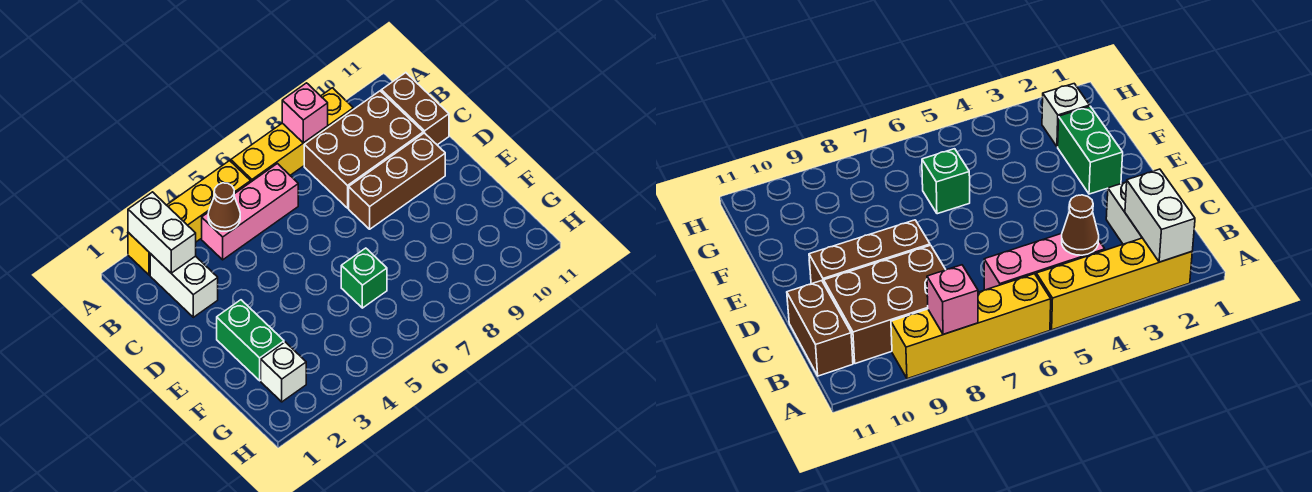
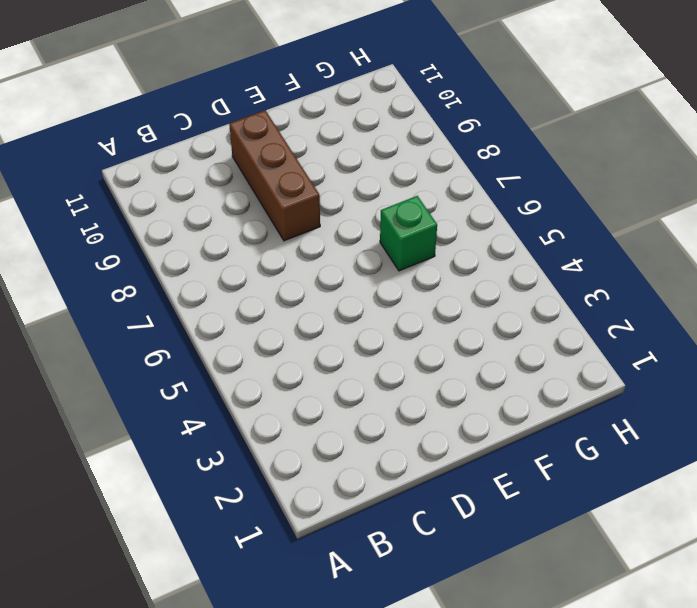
none -> yellow brick A2:A5 level 1
none -> yellow brick A6:A9 level 1
none -> white brick B2:C2 level 1

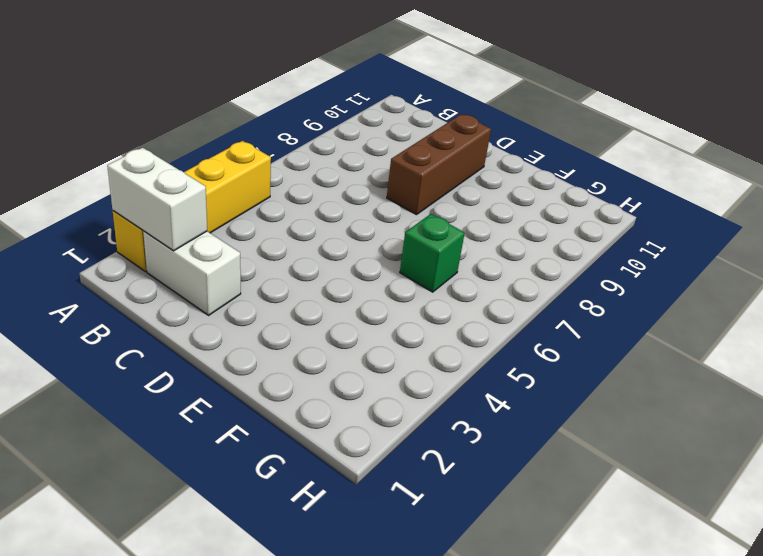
none -> yellow brick A6:A9 level 1
none -> pink brick B4:B6 level 1
none -> brown brick B8:C10 level 1

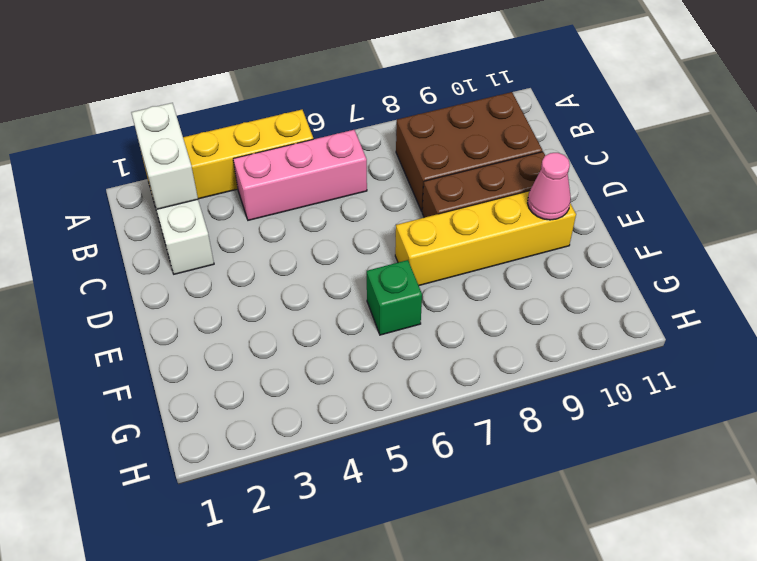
yellow brick E7:E10 level 1 -> yellow brick A6:A9 level 1
pink cone E10 level 2 -> none
none -> brown brick B11:C11 level 1
none -> green brick E2:F2 level 1
none -> white brick G2 level 1

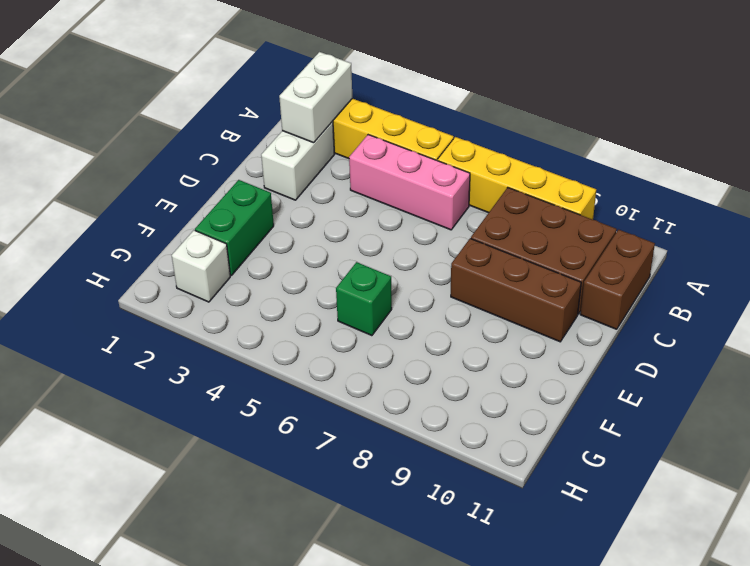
none -> pink brick A8 level 2
none -> brown cone B4 level 2

